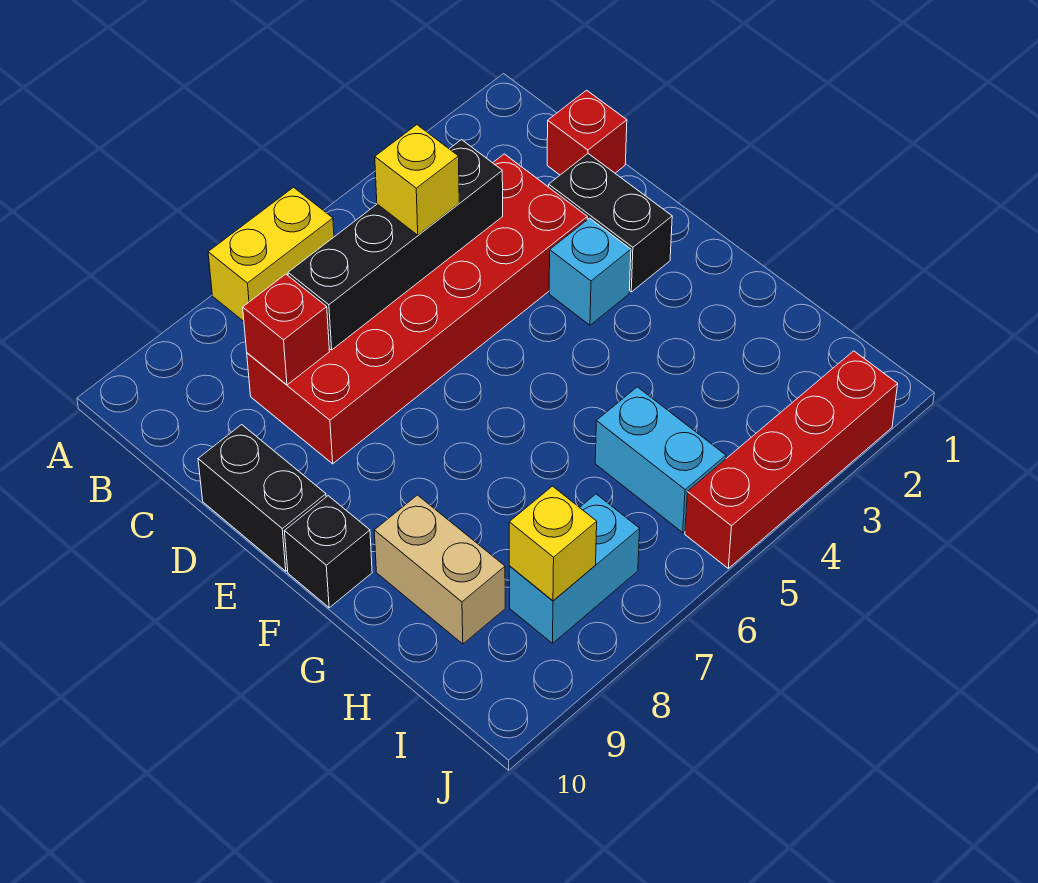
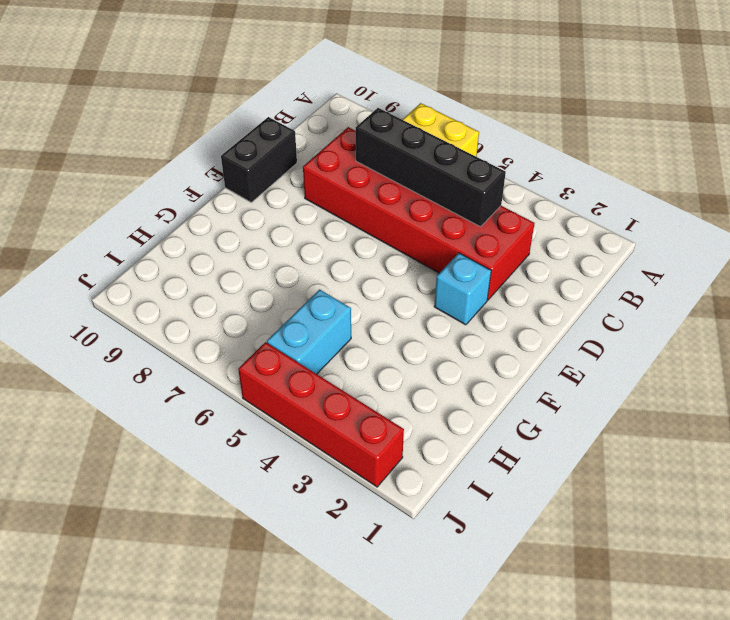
none -> red brick C1 level 1
none -> black brick D2:E2 level 1
none -> black brick F10 level 1

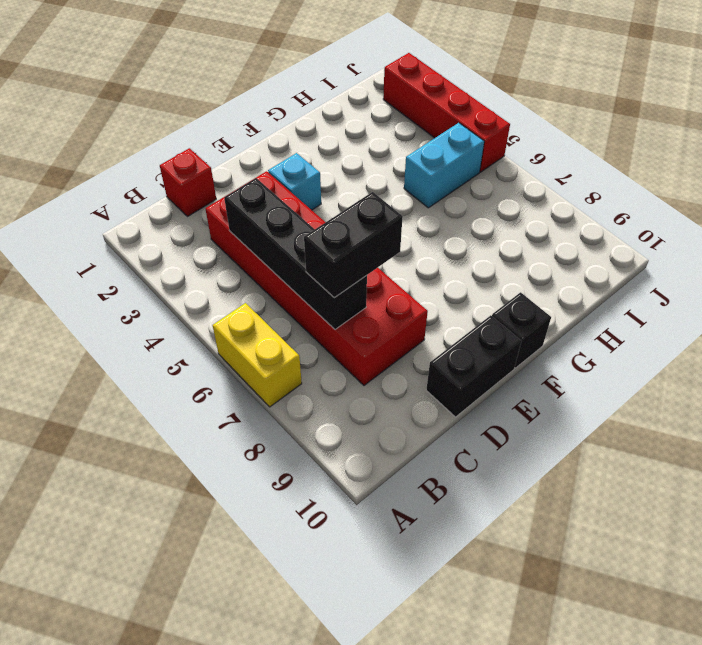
black brick C7:D7 level 3 -> black brick D2:E2 level 1
none -> tan brick G9:H9 level 1
none -> cyan brick I7:I8 level 1
none -> red brick C8 level 2

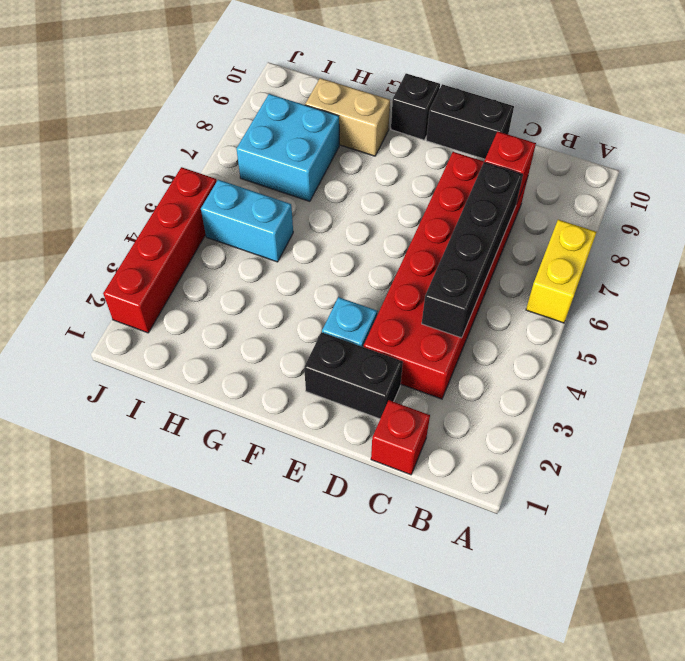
cyan brick H7:I8 level 1 -> cyan brick I7:I8 level 1
none -> yellow brick I8 level 2
none -> yellow brick C5 level 3

